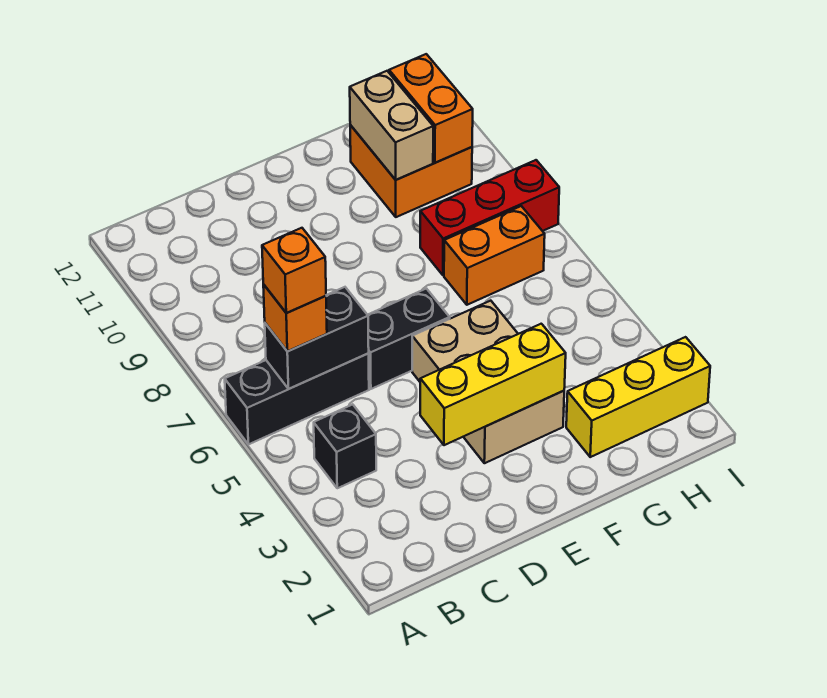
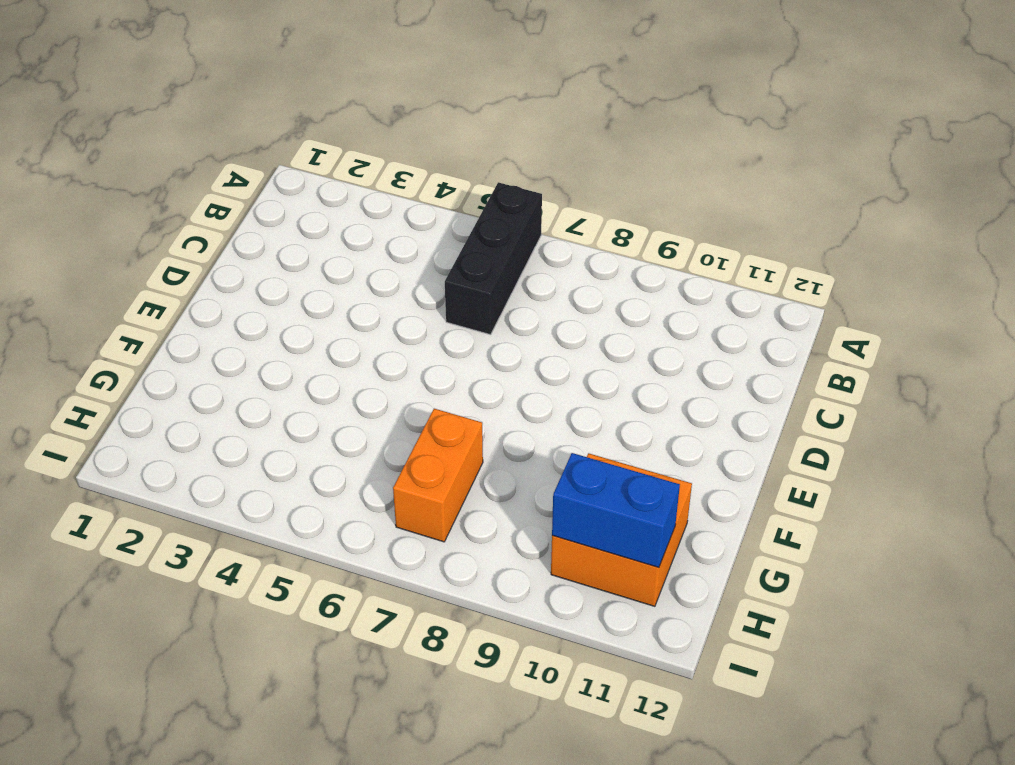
blue brick H10:H11 level 2 -> orange brick H10:H11 level 2
none -> black brick B4 level 1
none -> black brick D6:E6 level 1
none -> tan brick E3:F5 level 1

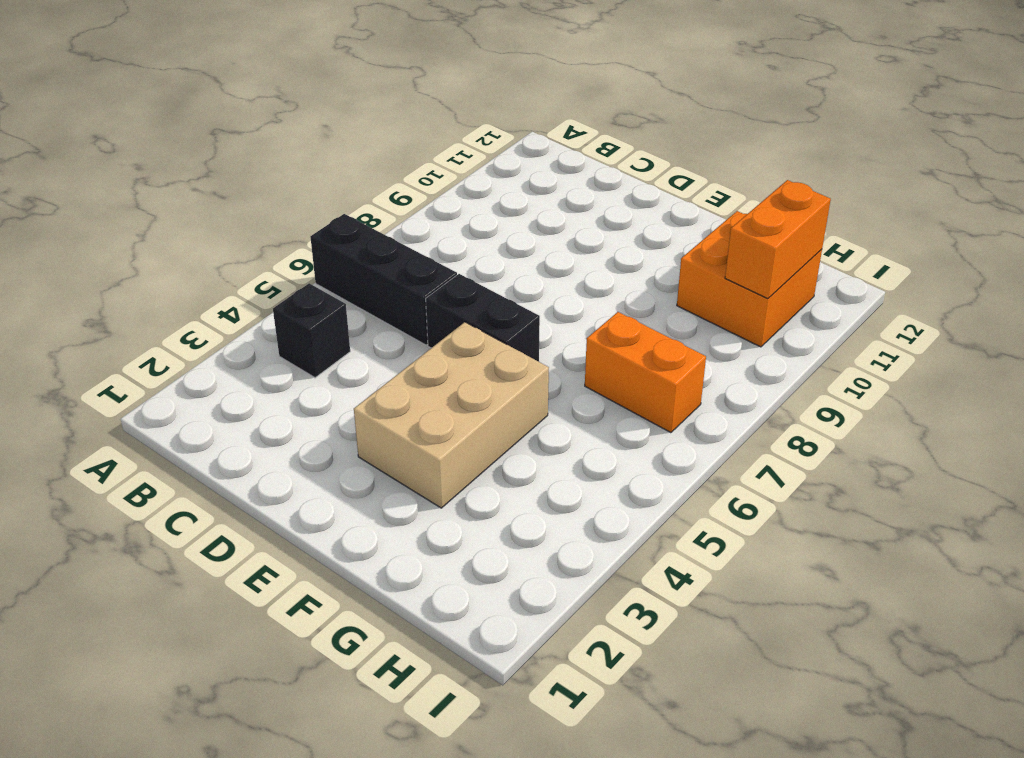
none -> yellow brick G2:I2 level 1
none -> red brick G8:I8 level 1
none -> black brick B6:C6 level 2

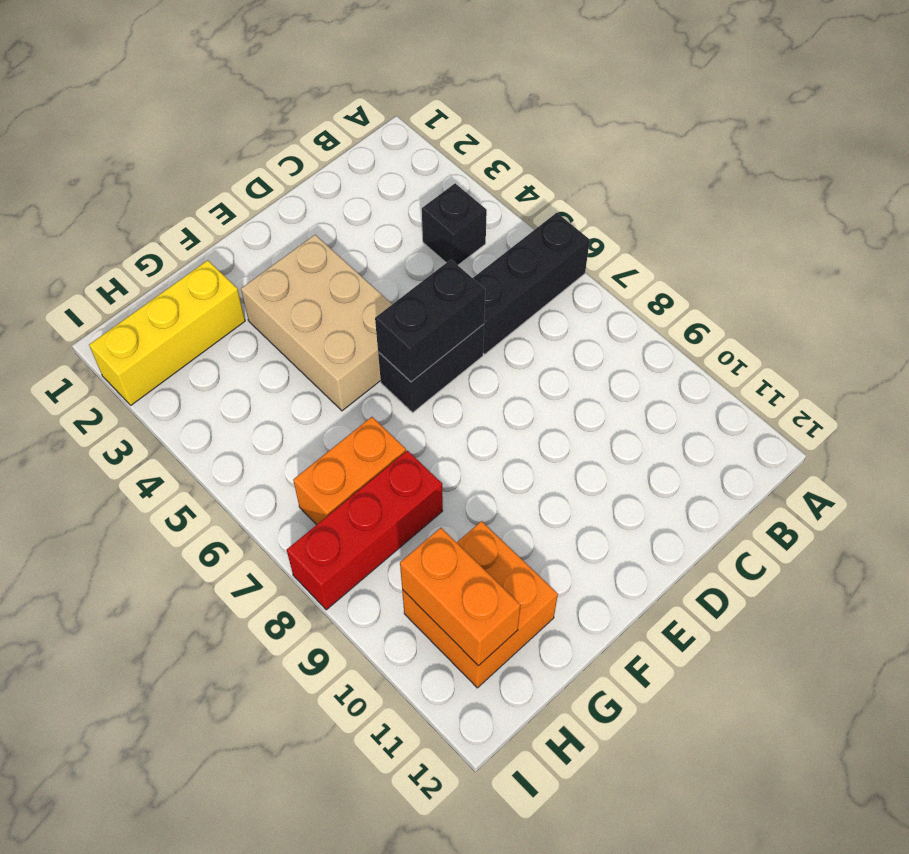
black brick D6:E6 level 2 -> black brick B6:C6 level 2
none -> yellow brick D3:F3 level 2
none -> tan brick G10:G11 level 2
none -> orange brick B6 level 3

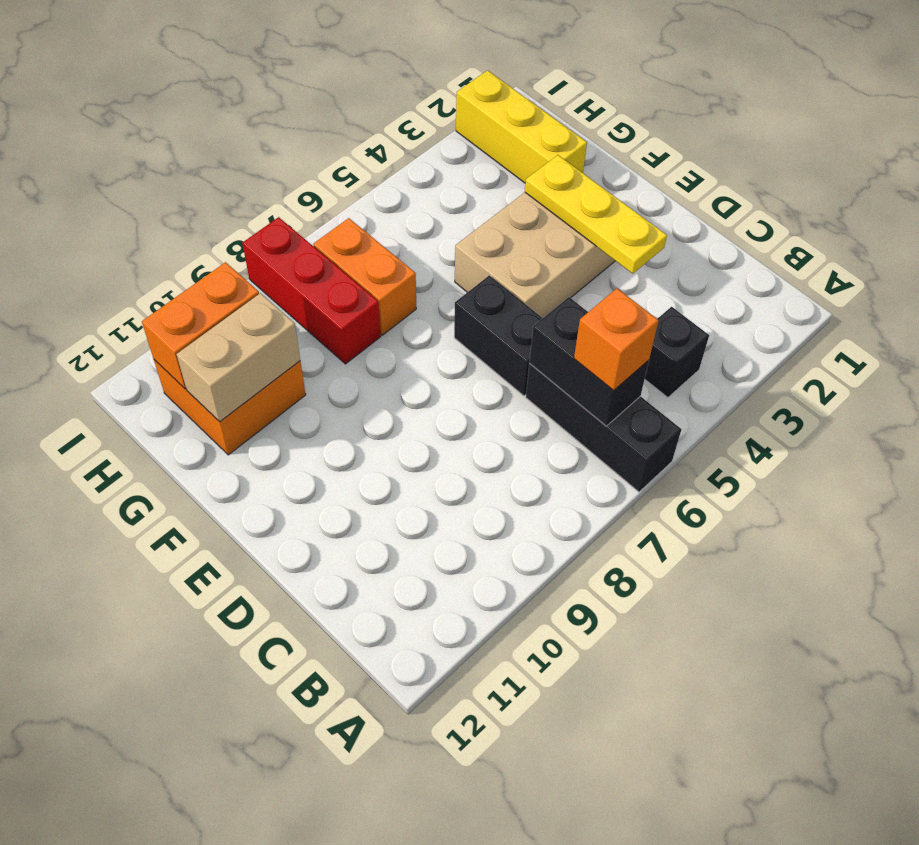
yellow plate D3:F3 level 2 -> yellow brick D3:F3 level 2
none -> orange brick B6 level 4

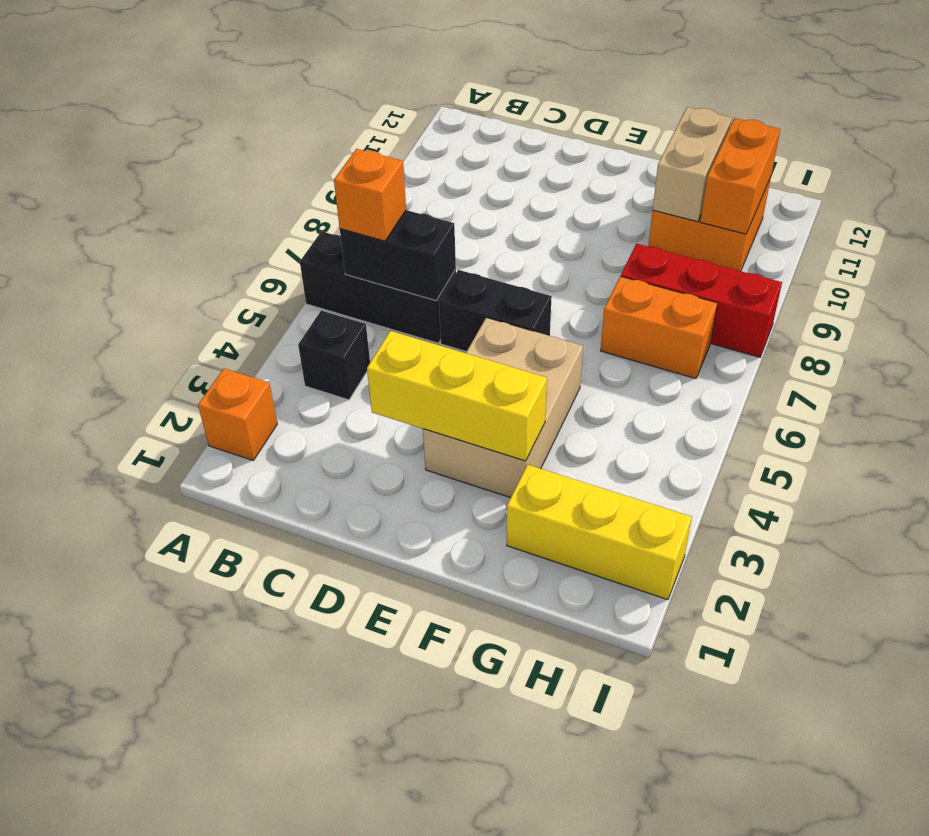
orange brick A2 level 1 -> orange brick B6 level 4

